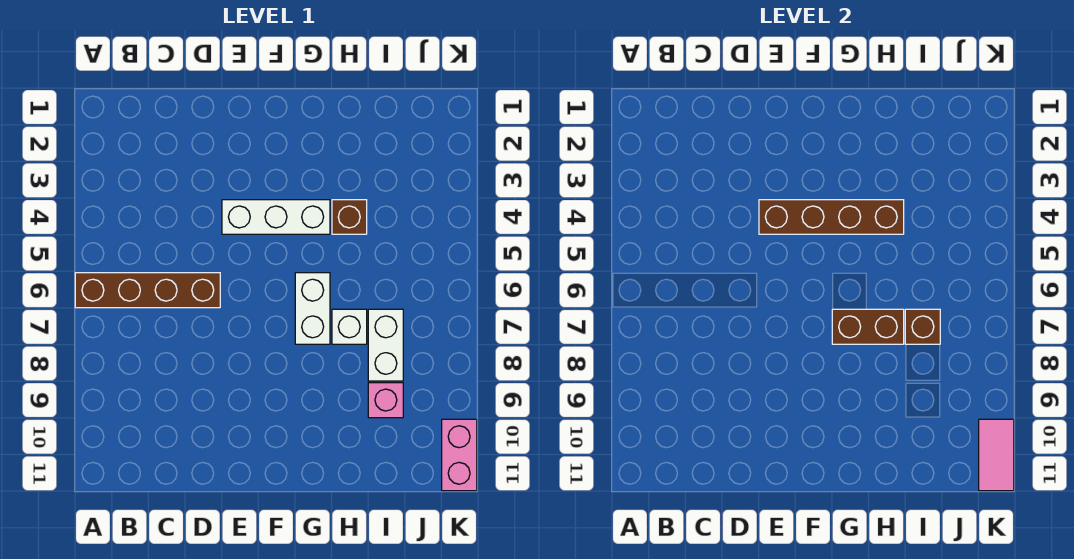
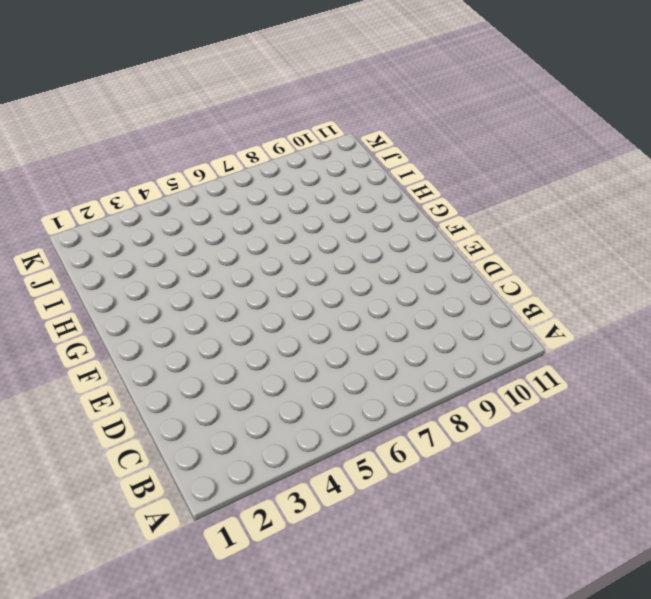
none -> brown brick A6:D6 level 1
none -> white brick E4:G4 level 1
none -> white brick G6:G7 level 1

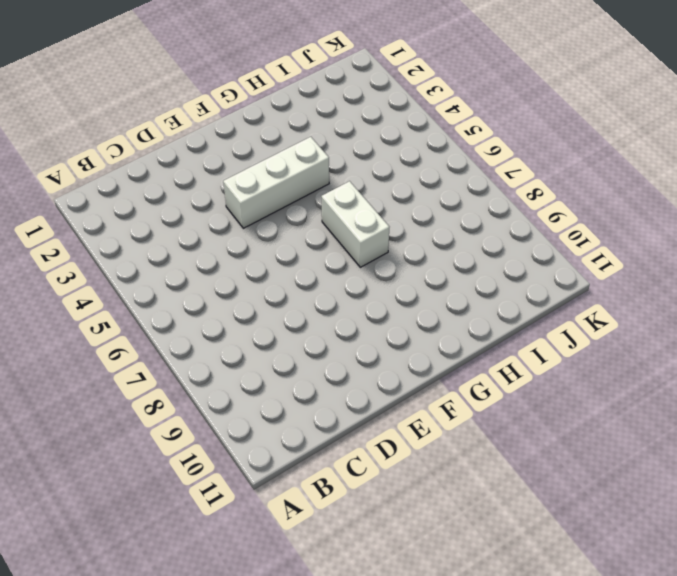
none -> brown brick A6:D6 level 1
none -> brown brick H4 level 1
none -> white brick H7 level 1

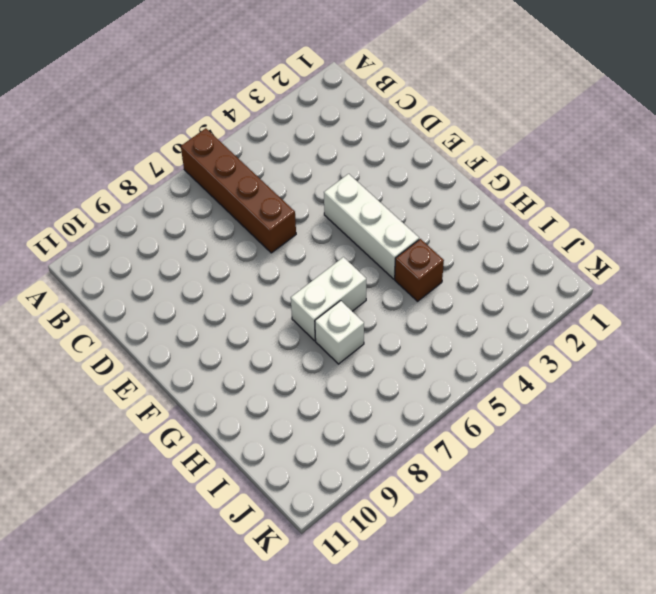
none -> white brick I7:I8 level 1
none -> pink brick I9 level 1
none -> pink brick K10:K11 level 1

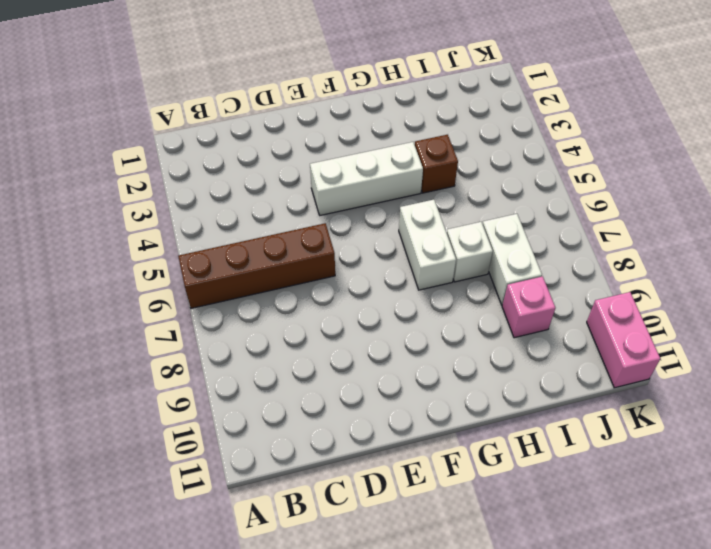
none -> brown brick E4:H4 level 2
none -> brown brick G7:H7 level 2
none -> brown brick I7 level 2

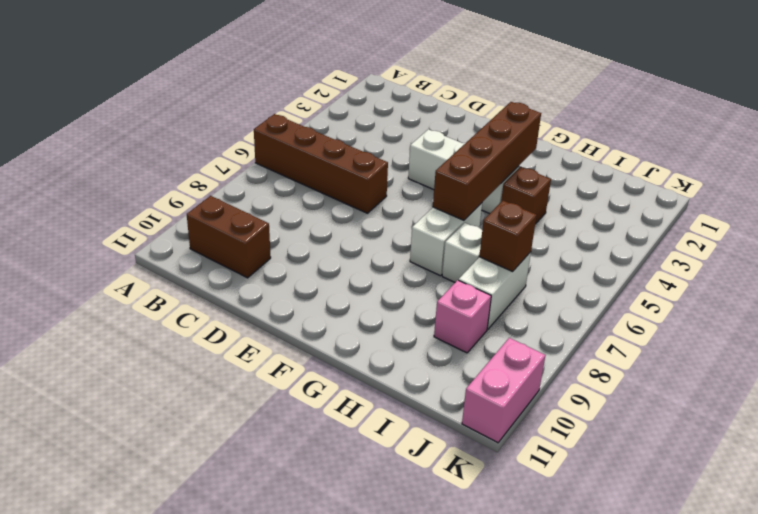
brown brick B10:C10 level 1 -> brown brick G7:H7 level 2
brown brick G3:G6 level 2 -> brown brick E4:H4 level 2
none -> pink tile K10:K11 level 2

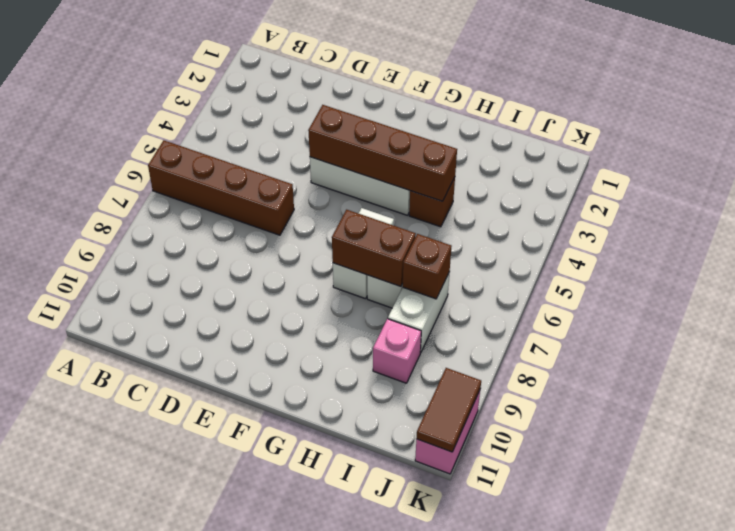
brown tile K10:K11 level 2 -> pink tile K10:K11 level 2

